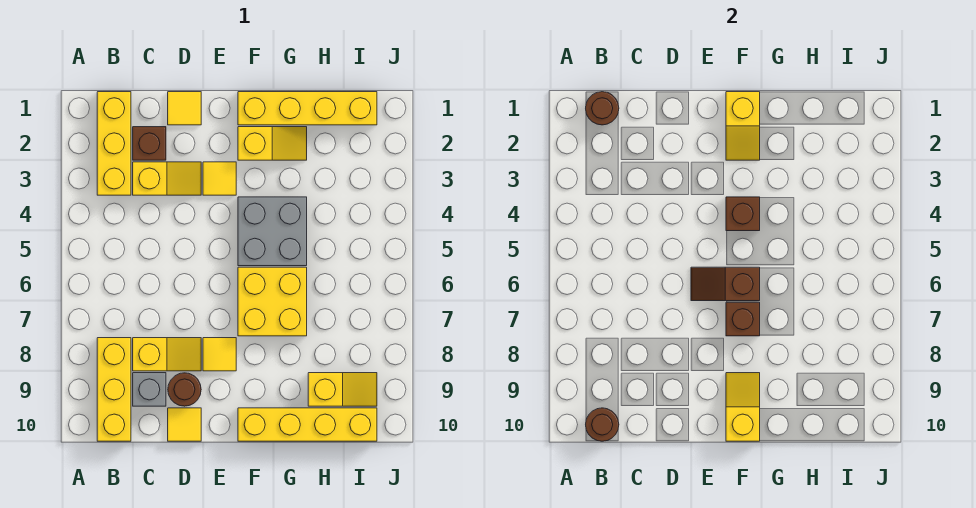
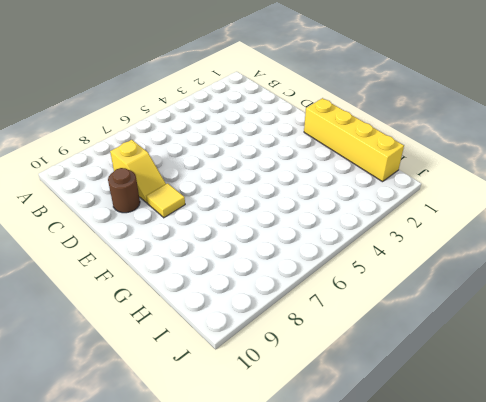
none -> yellow brick B1:B3 level 1
none -> yellow brick B8:B10 level 1
none -> brown brick C2 level 1

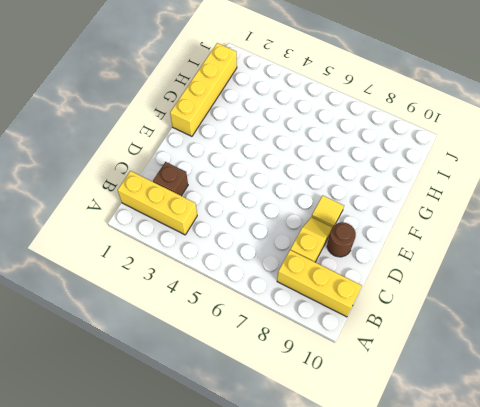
none -> yellow slope C3:D3 level 1 top C
none -> grey brick C9 level 1
none -> yellow tile D1 level 1

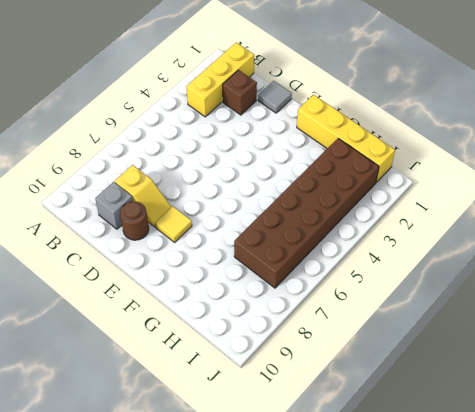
grey tile D1 level 1 -> yellow tile D1 level 1
brown brick H2:I7 level 1 -> none
none -> yellow brick B8:B10 level 1
none -> yellow slope C3:D3 level 1 top C
none -> yellow tile D10 level 1

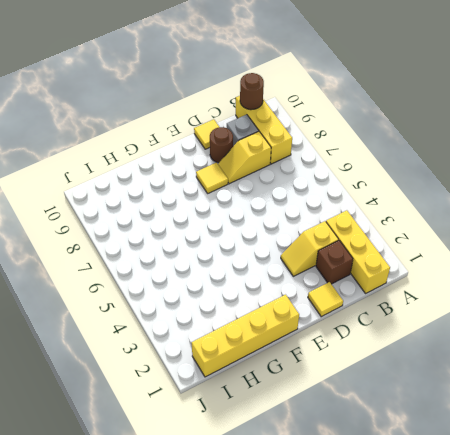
none -> yellow tile E3 level 1
none -> yellow slope F2:G2 level 1 top F
none -> grey brick F4:G5 level 1

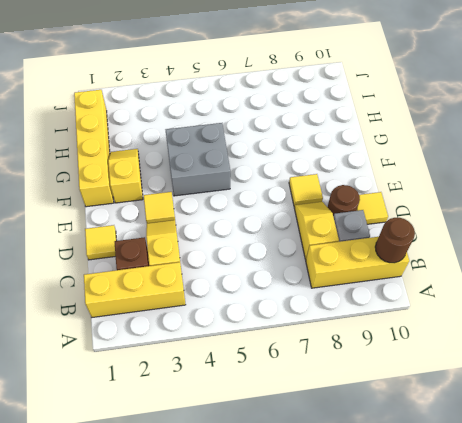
none -> yellow brick F6:G7 level 1
none -> yellow brick F10:I10 level 1
none -> yellow slope H9:I9 level 1 top H

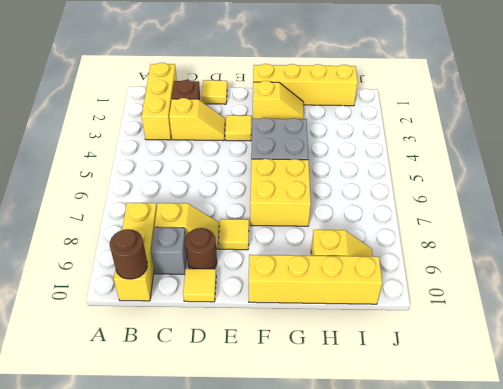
none -> brown round brick B1 level 2
none -> brown slope E6:F6 level 2 top F
none -> yellow slope F1:F2 level 2 top 1

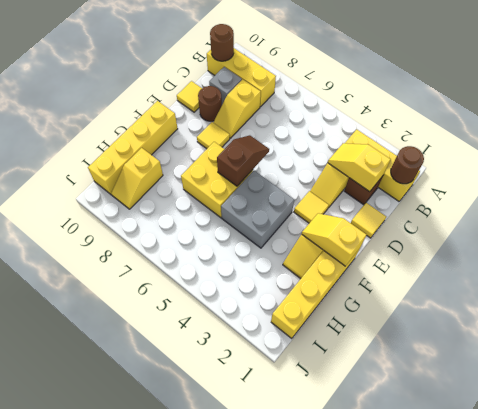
yellow slope C2:C3 level 2 top 2 -> yellow slope F9:F10 level 2 top 10
none -> brown brick F4 level 2
none -> brown brick F7 level 2

